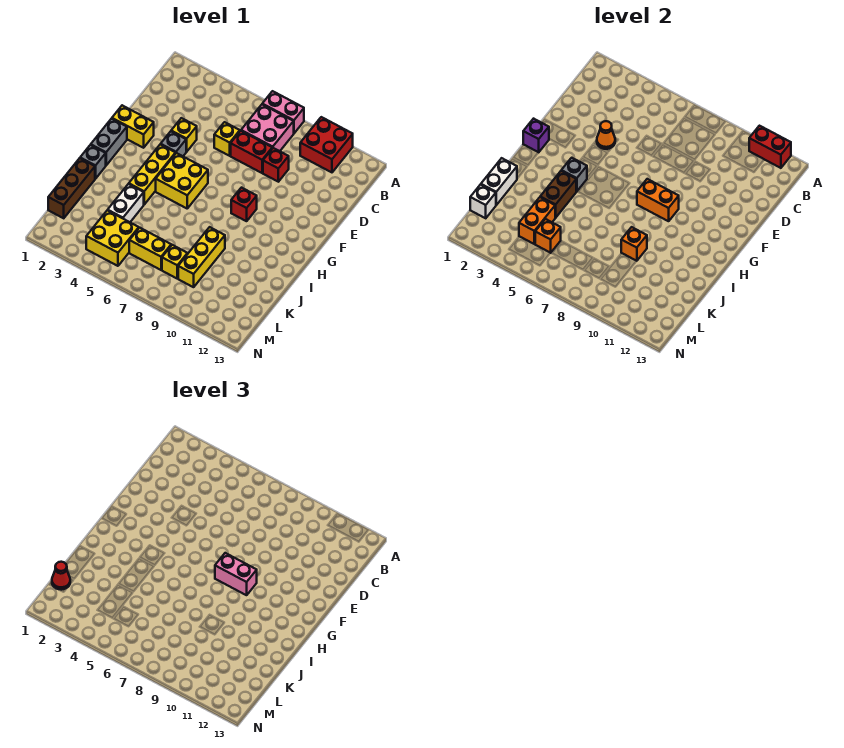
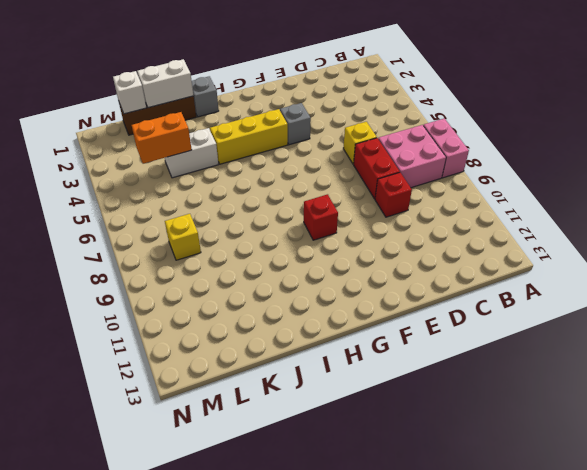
none -> red brick A10:B11 level 1
none -> yellow brick E4 level 1
none -> yellow brick F1:F2 level 1
none -> grey brick G1:H1 level 1

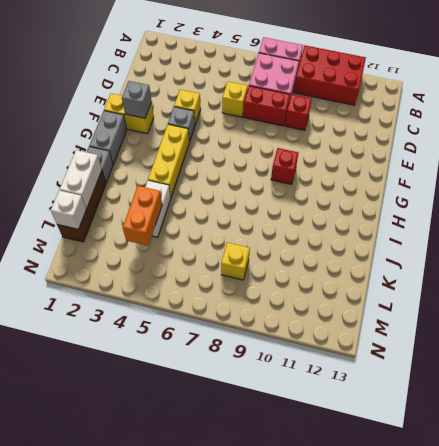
red brick A9:B11 level 1 -> red brick A10:B11 level 1
grey brick F2 level 2 -> grey brick H4 level 2
none -> yellow brick G5:H6 level 1
none -> yellow brick J9:L9 level 1
none -> yellow brick L4:M5 level 1
none -> yellow brick L6:L7 level 1

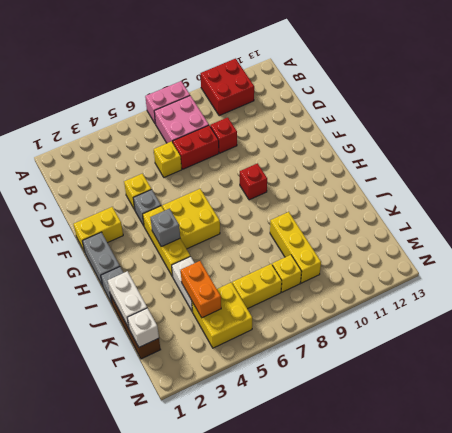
none -> red brick A11:A12 level 2
none -> orange cone E4 level 2
none -> purple brick G1 level 2
none -> orange brick G8:G9 level 2

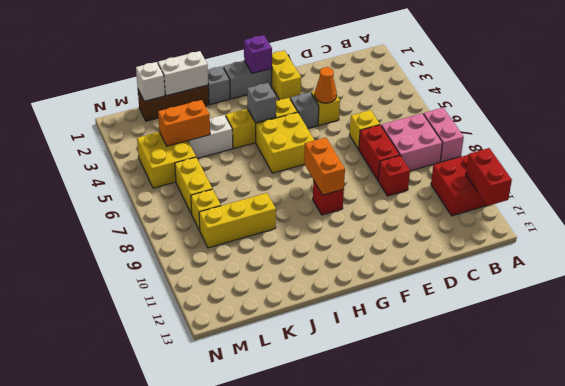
none -> brown brick I4:J4 level 2
none -> orange brick J9 level 2
none -> orange brick L5 level 2
none -> pink brick G8:G9 level 3

